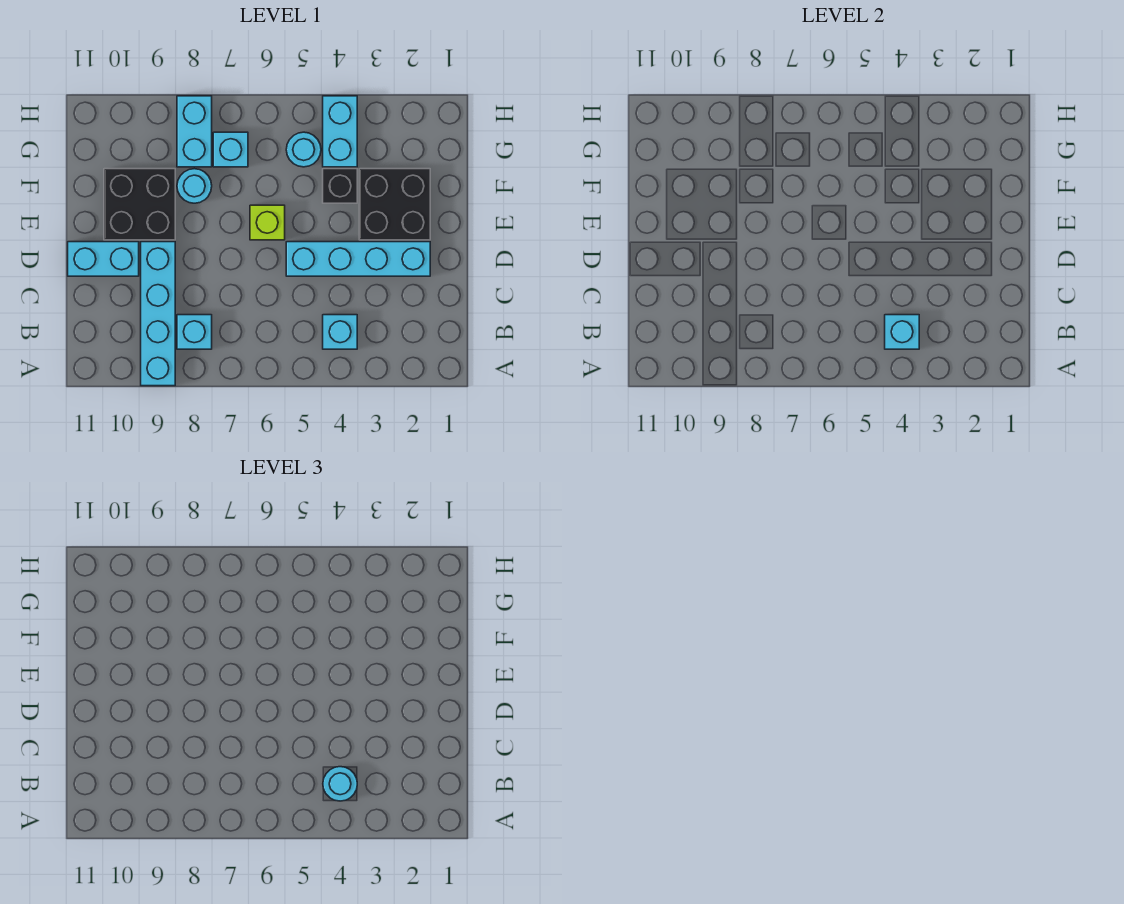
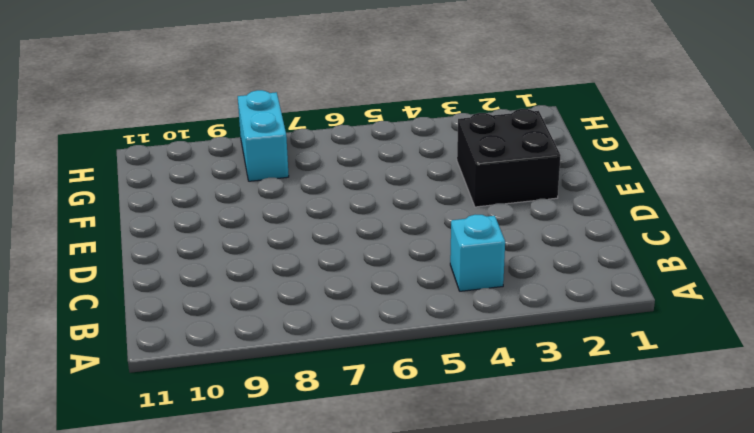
none -> cyan brick A9:D9 level 1
none -> cyan brick B8 level 1
none -> cyan brick D2:D5 level 1

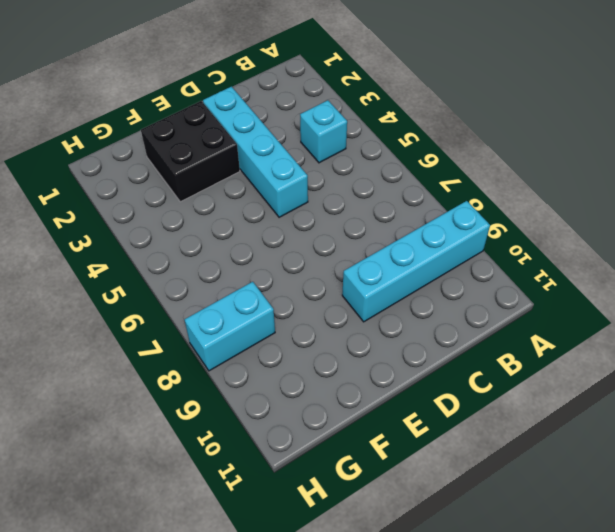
none -> cyan brick B8 level 1
none -> cyan brick D10:D11 level 1
none -> lime brick E6 level 1

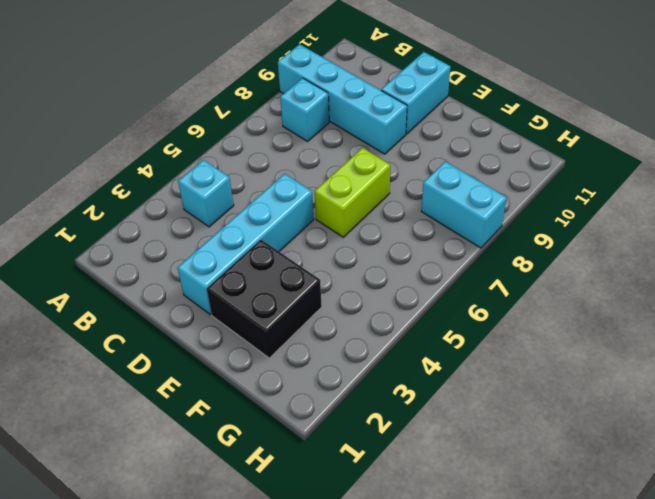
lime brick E6:E7 level 1 -> lime brick E6 level 1
none -> black brick E9:F10 level 1
none -> black brick F4 level 1
none -> cyan round brick F8 level 1

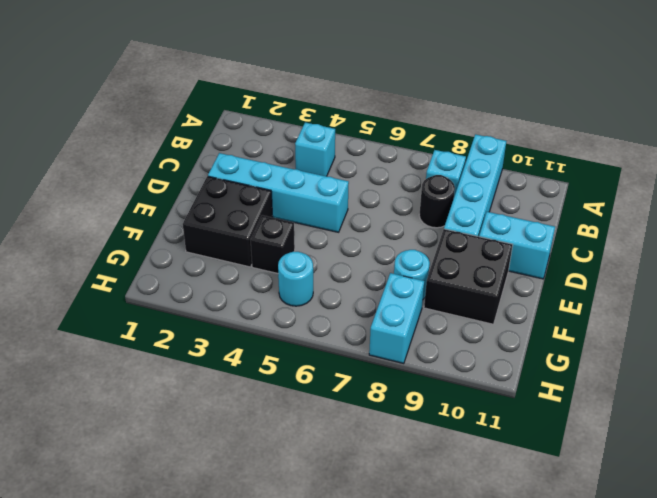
black round brick C8 level 1 -> none
none -> lime brick E6 level 1
none -> cyan brick G4:H4 level 1
none -> cyan brick G7 level 1

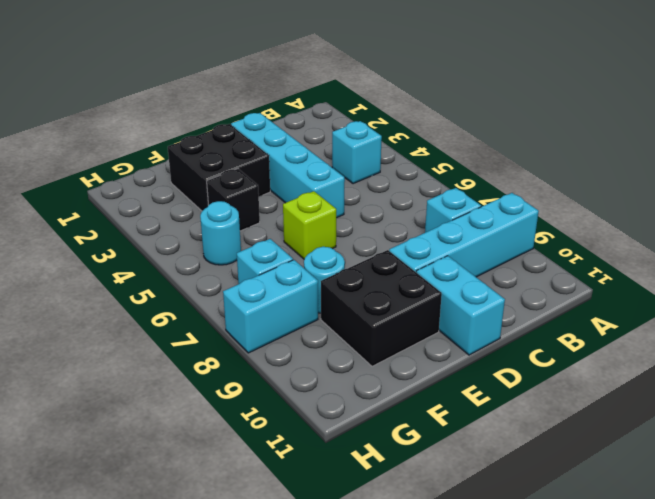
none -> cyan brick G4:H4 level 1
none -> cyan brick B4 level 2
none -> cyan round brick B4 level 3

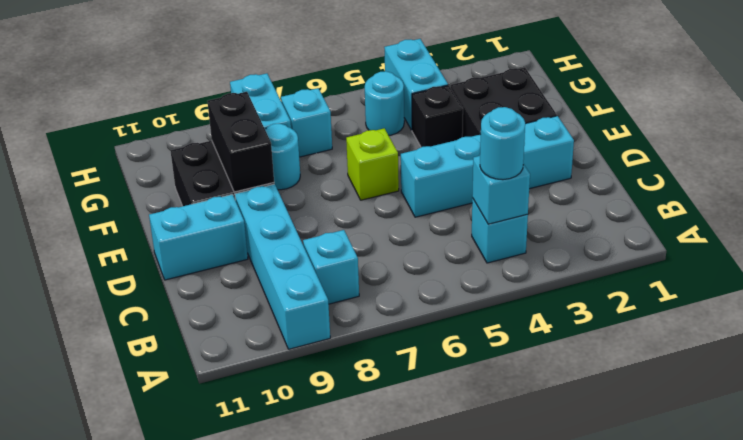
black brick E9:F9 level 2 -> none

